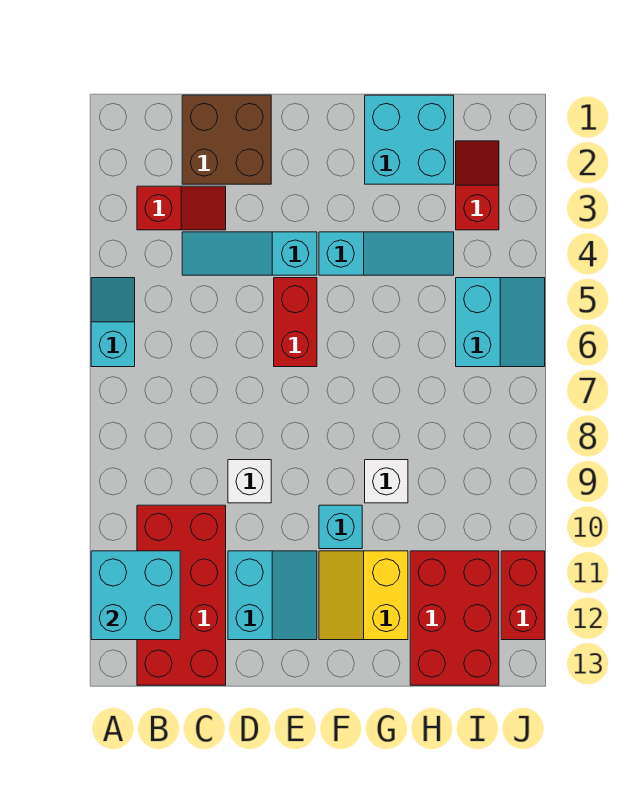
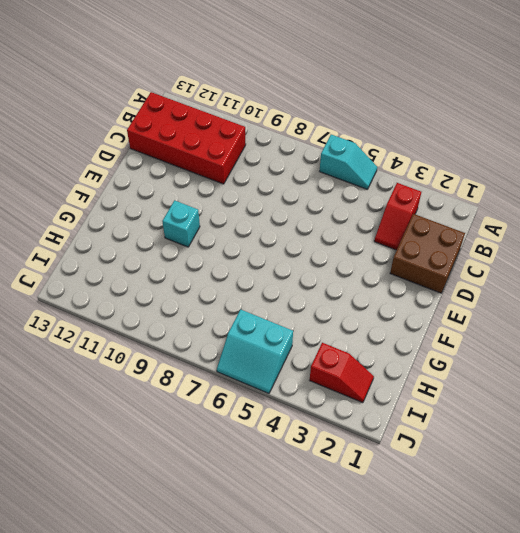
none -> cyan slope C4:E4 level 1 top E
none -> white brick D9 level 1
none -> cyan slope D11:E12 level 1 top D

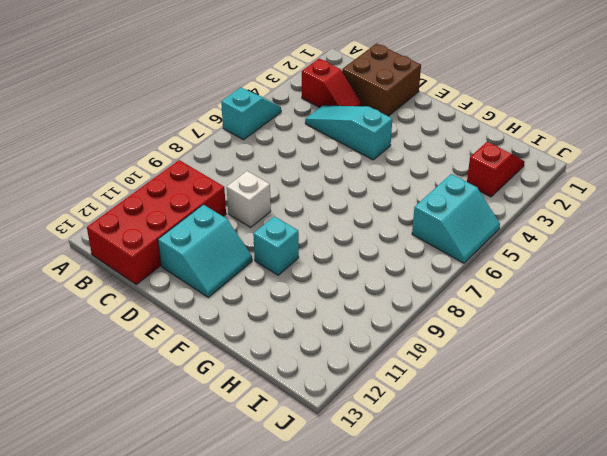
none -> red brick E5:E6 level 1
none -> cyan slope F4:H4 level 1 top F
none -> yellow slope F11:G12 level 1 top G

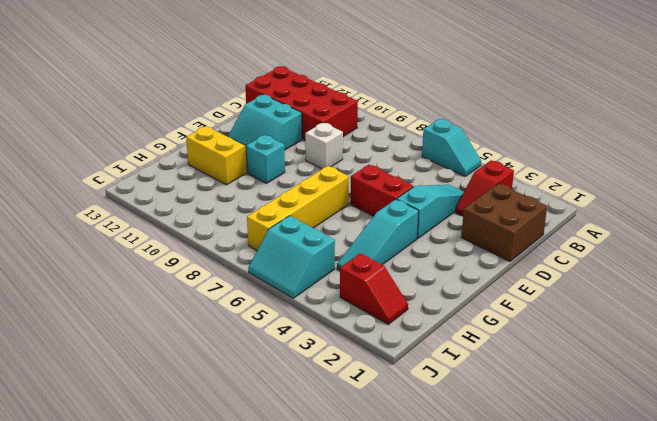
yellow brick F7:I7 level 1 -> none
none -> cyan brick G1:H2 level 1
none -> white brick G9 level 1
none -> red brick H11:I13 level 1

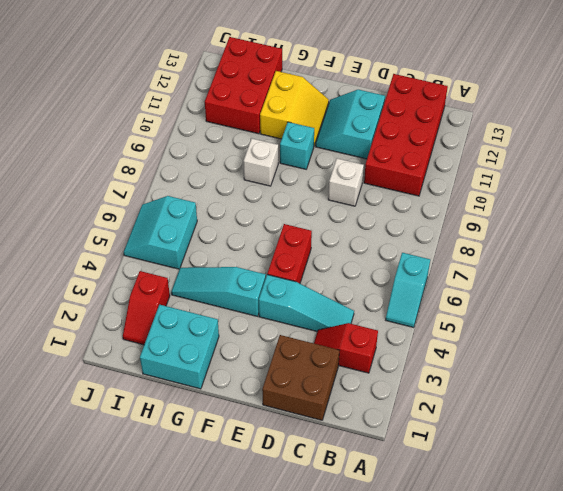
none -> red brick J11:J12 level 1
none -> cyan brick A11:B12 level 2

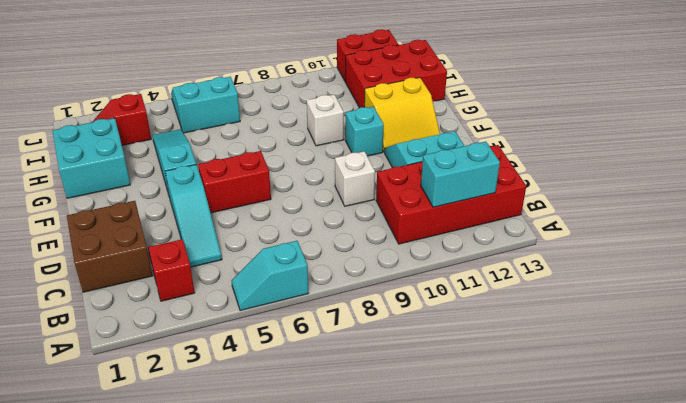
cyan brick B11:B12 level 2 -> cyan brick A11:B12 level 2

